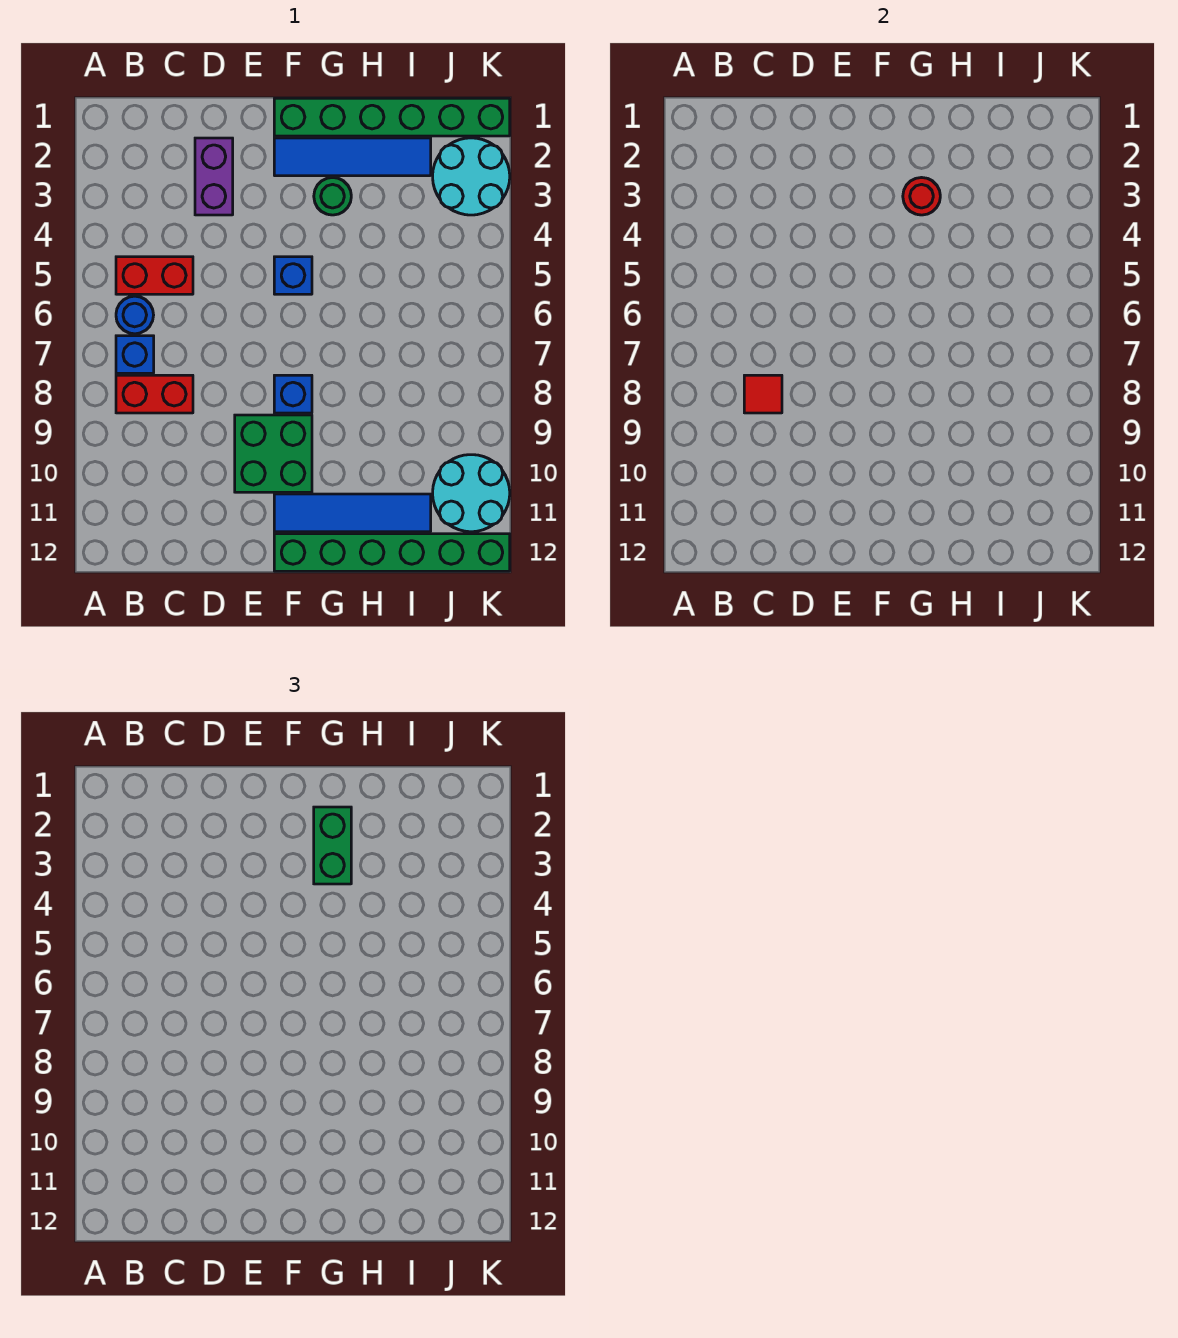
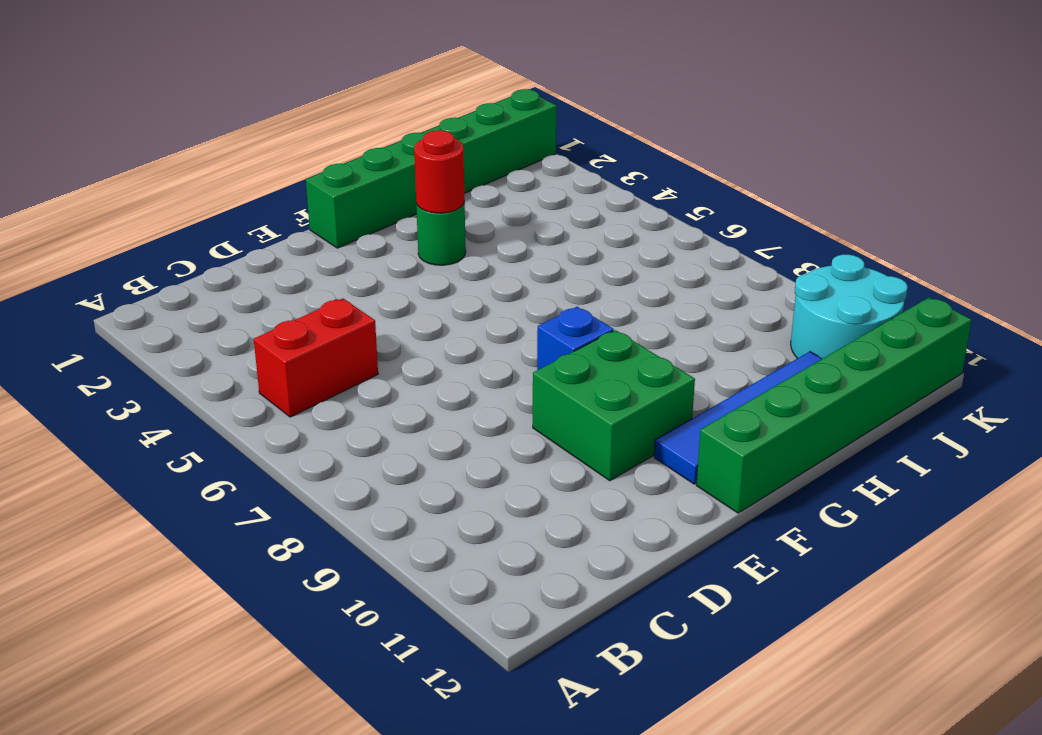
none -> blue round brick B6 level 1
none -> blue brick B7 level 1
none -> red brick B8:C8 level 1

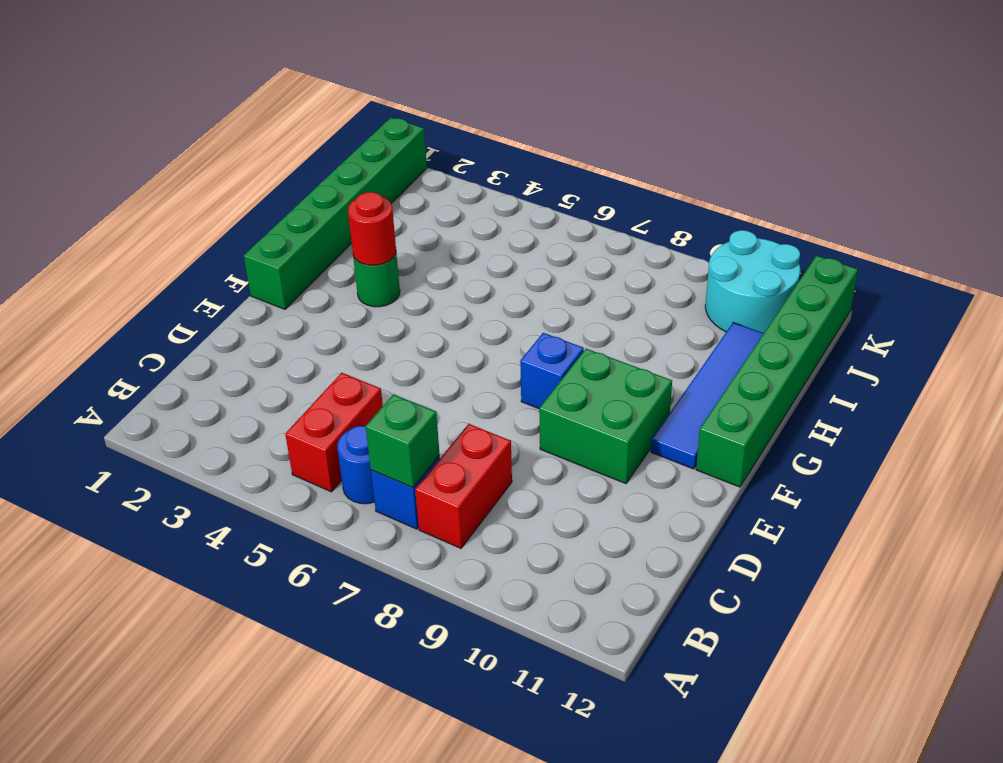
green brick B7 level 2 -> none
none -> purple brick D2:D3 level 1
none -> blue tile F2:I2 level 1
none -> blue brick F5 level 1

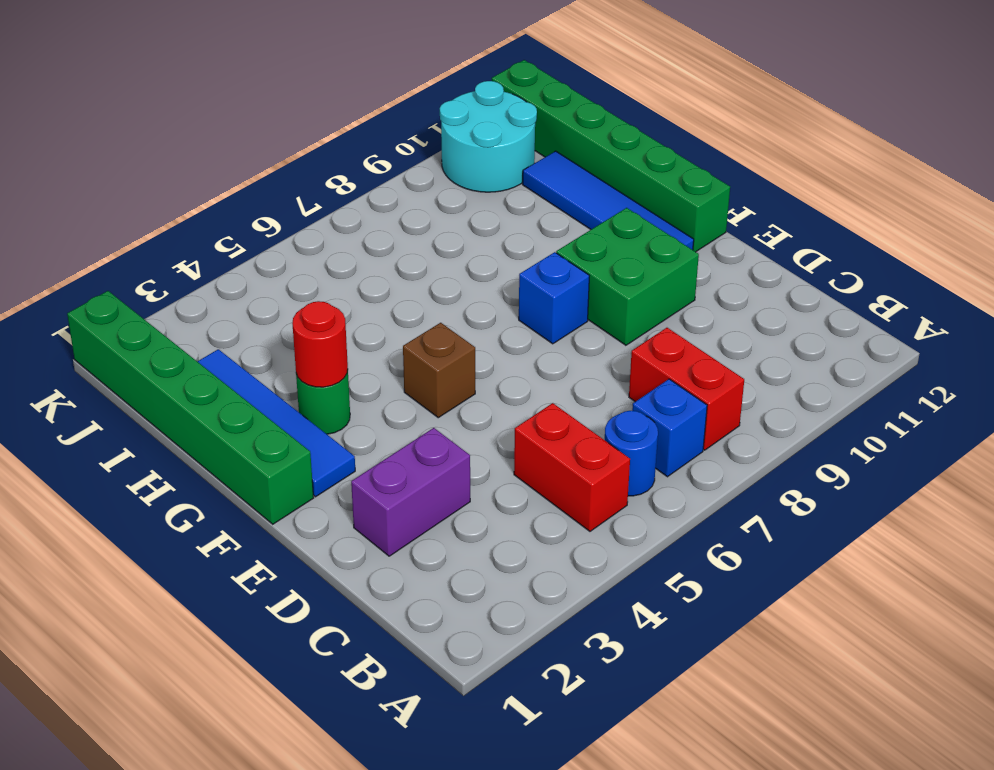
brown brick F5 level 1 -> blue brick F5 level 1
none -> cyan round brick J2:K3 level 1
none -> red tile C8 level 2
none -> green brick G2:G3 level 3

